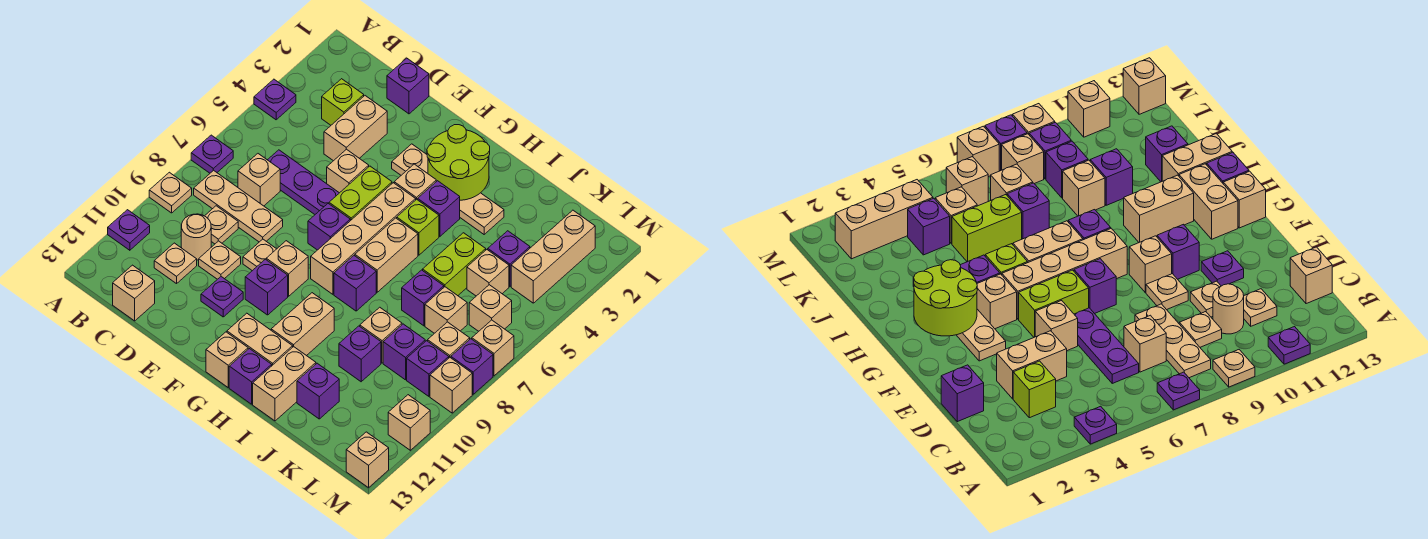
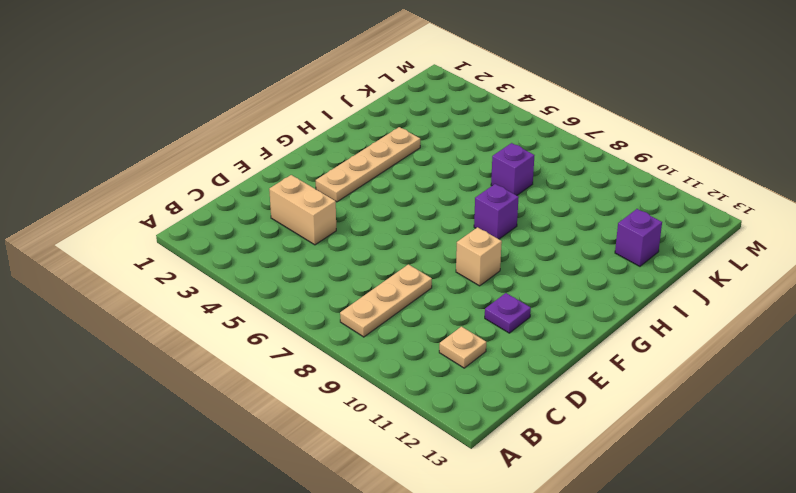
none -> purple plate A4 level 1
none -> purple plate A7 level 1
none -> tan plate A9 level 1
none -> purple plate A11 level 1

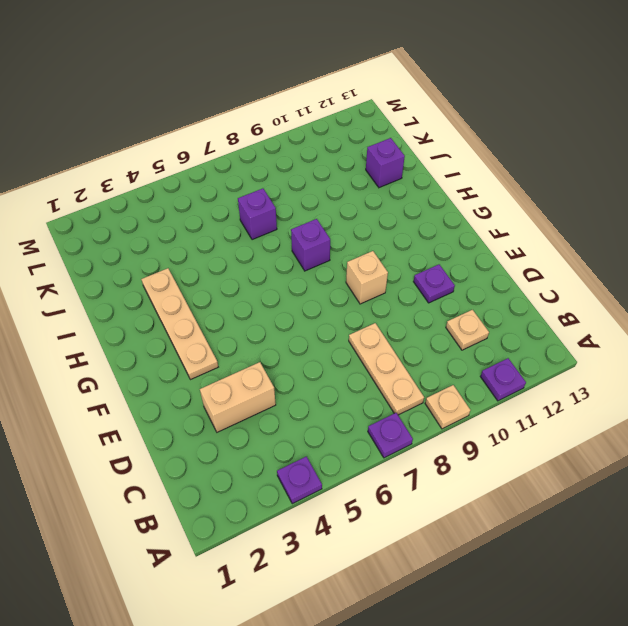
none -> lime brick C3 level 1
none -> purple plate C6:E6 level 1
none -> tan brick C7 level 1
none -> tan plate C9 level 1

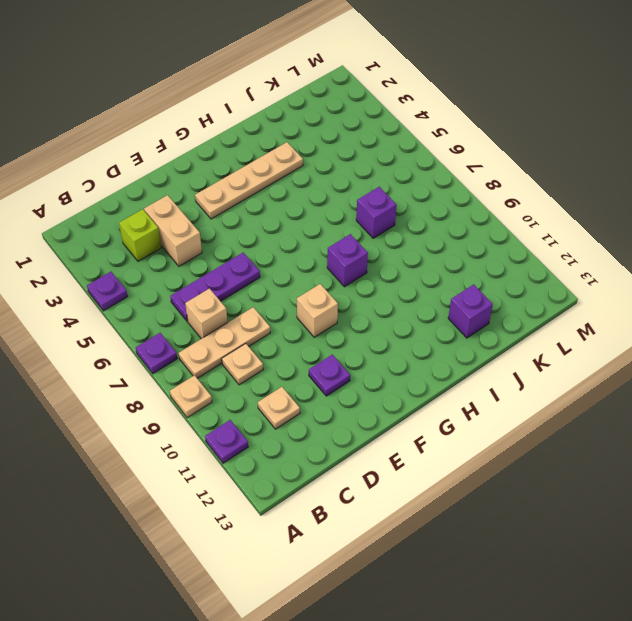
none -> tan round brick C10 level 1
none -> tan brick C13 level 1
none -> purple brick D1 level 1
none -> tan plate D10 level 1

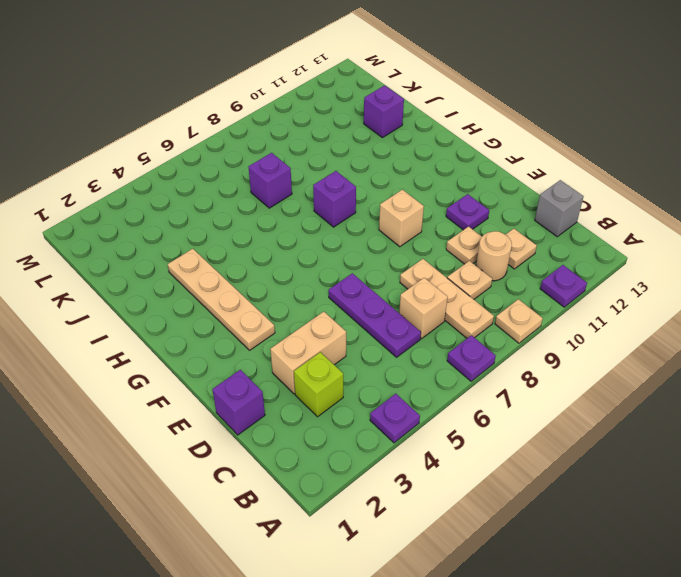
grey brick C13 level 1 -> tan brick C13 level 1
none -> tan brick E5 level 1
none -> tan plate E9 level 1
none -> lime brick F5:F6 level 1
none -> purple brick F7 level 1

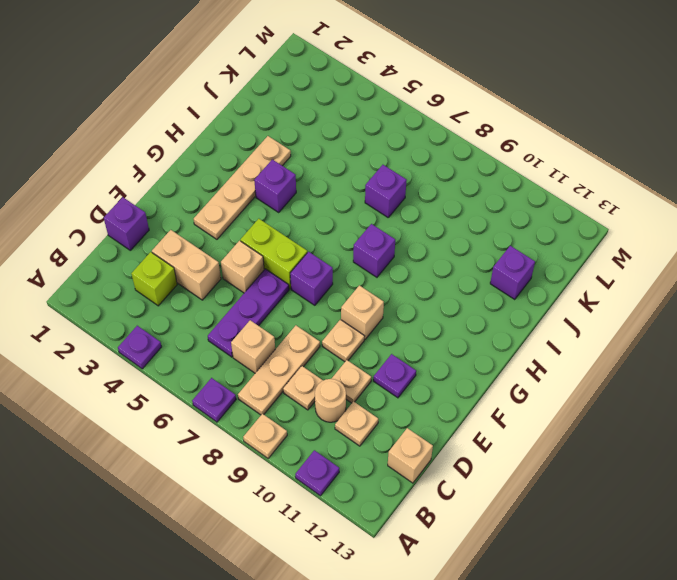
none -> purple brick F10 level 1
none -> tan brick G4 level 1
none -> tan brick G5:G8 level 1
none -> tan brick G12:H12 level 1

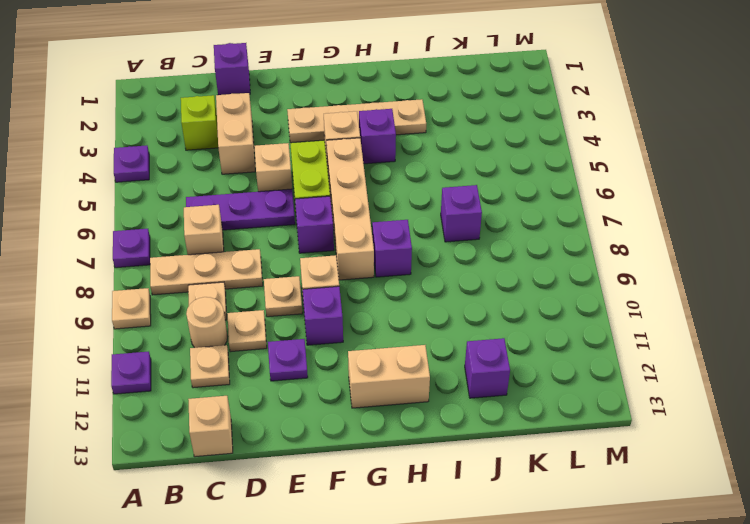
none -> tan brick G13 level 1
none -> lime brick H5 level 1
none -> tan brick H6:H7 level 1
none -> tan brick H10:H11 level 1

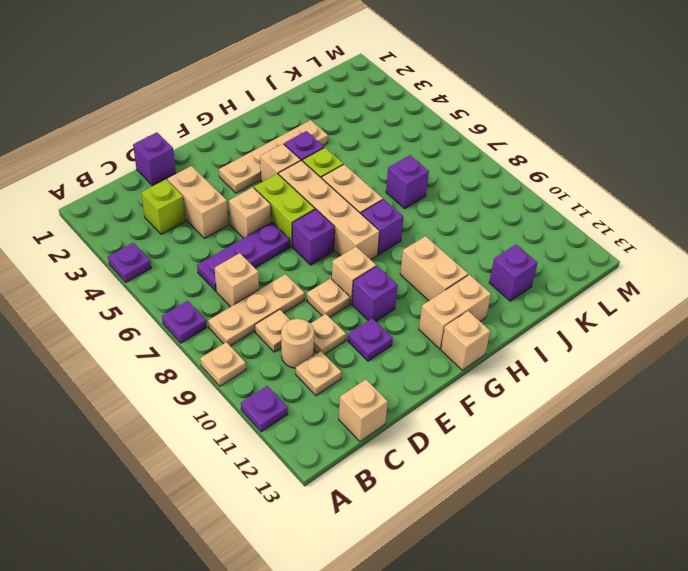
none -> purple brick H13 level 1
none -> tan brick I12:I13 level 1
none -> lime brick J5:J6 level 1
none -> tan brick J9 level 1

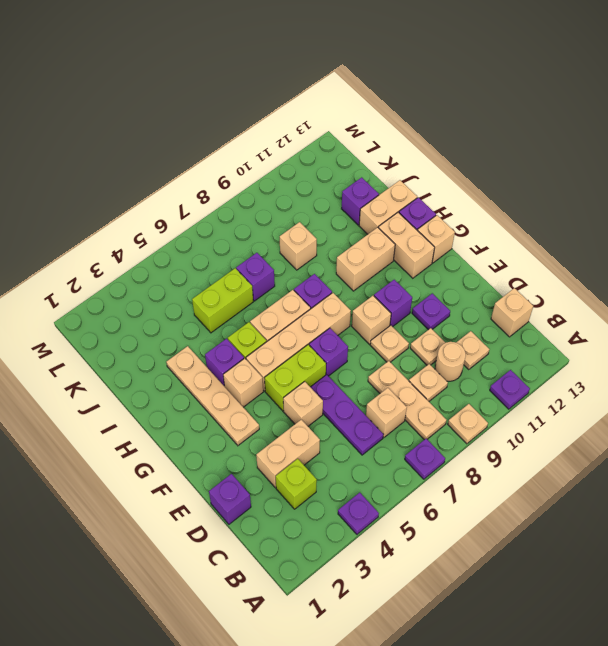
none -> purple brick J10 level 1
none -> purple brick K4 level 1
none -> tan brick K5 level 1
none -> tan brick K7 level 1

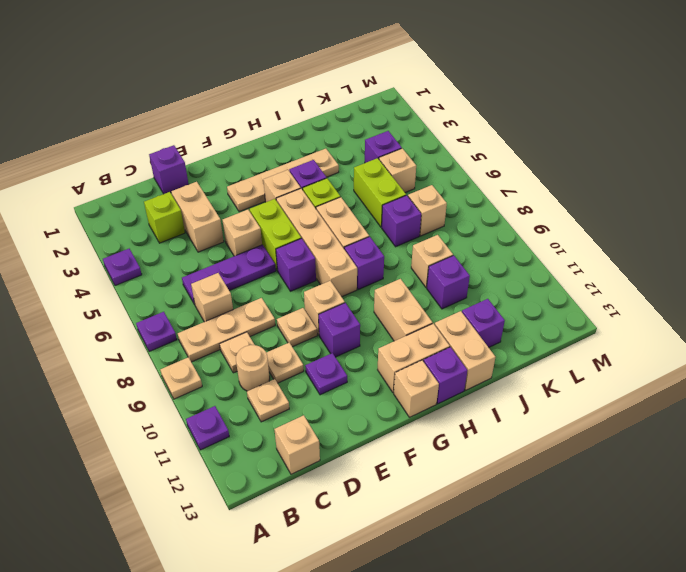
none -> purple brick K9 level 1
none -> tan brick L2:L4 level 1
none -> tan brick L6 level 1
none -> tan brick L8 level 1

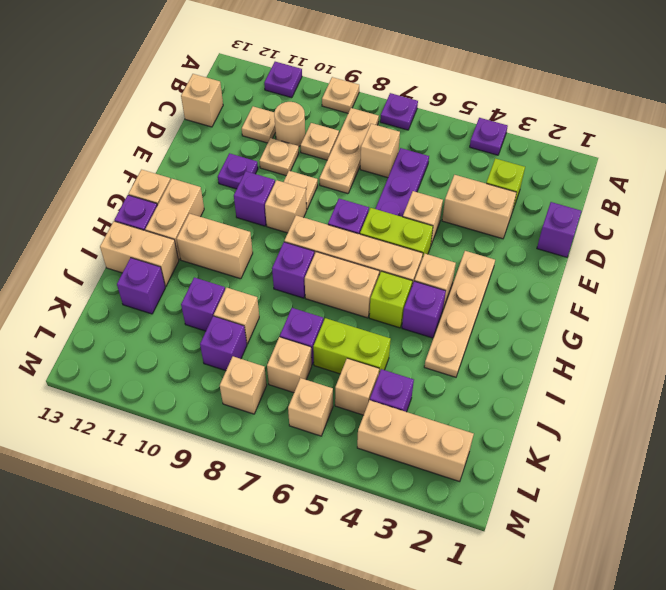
none -> purple brick L9 level 1
none -> tan brick M7 level 1
none -> purple brick M8 level 1
none -> tan brick M9 level 1

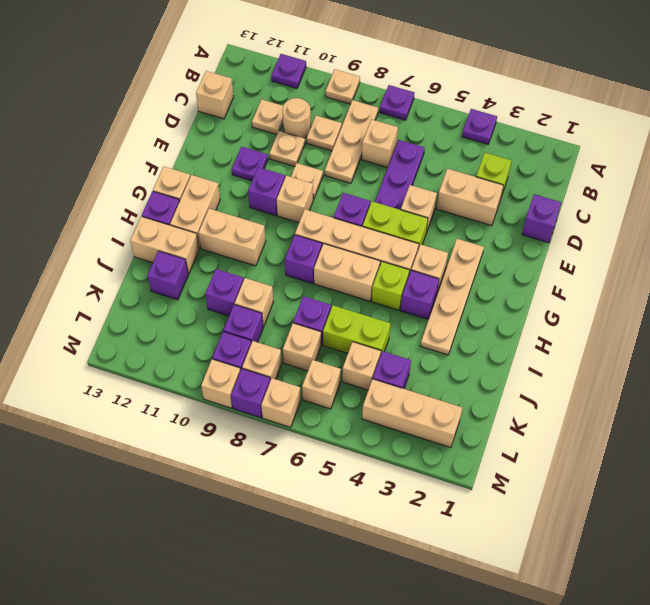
none -> tan brick M11 level 1
none -> tan brick M13 level 1
none -> lime round brick G2:H3 level 2

